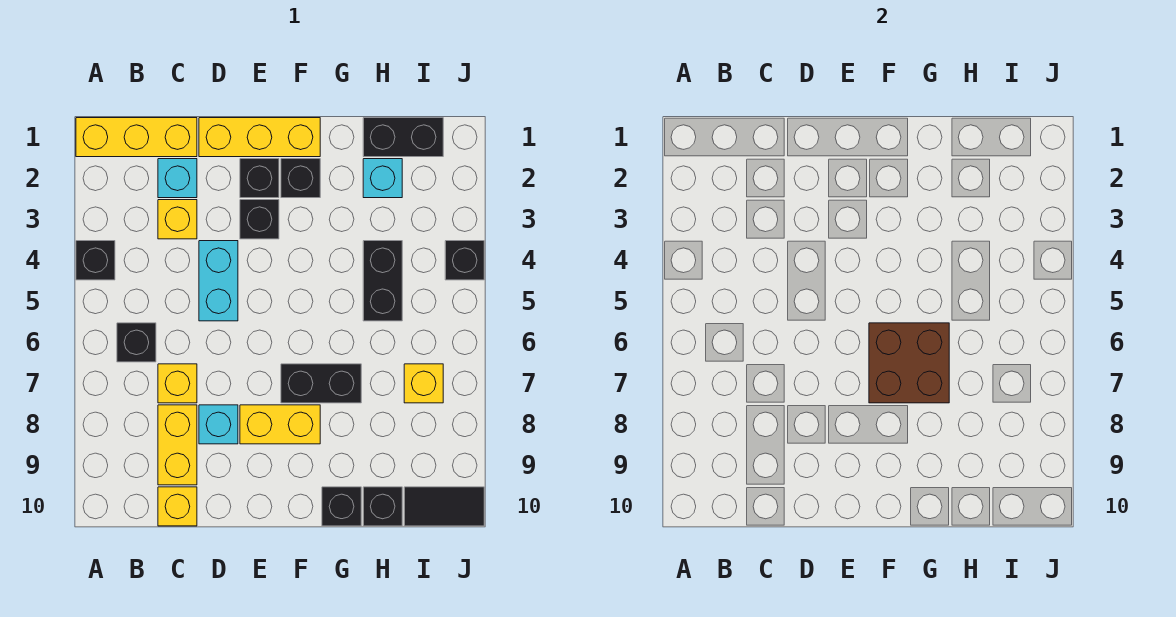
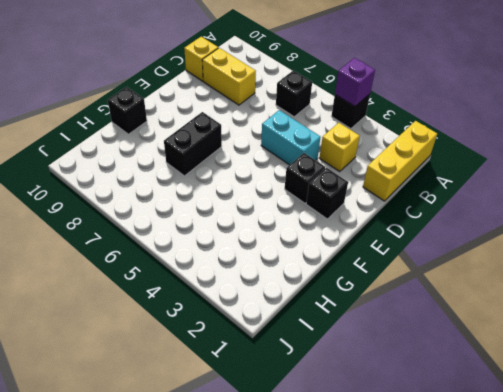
purple brick A4 level 2 -> none
none -> cyan brick C2 level 1
none -> yellow brick C7 level 1
none -> yellow brick D1:F1 level 1

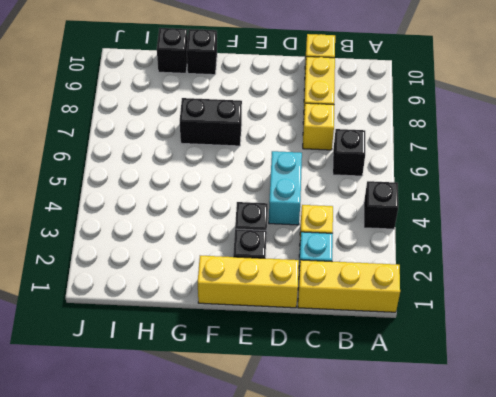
none -> cyan brick D8 level 1
none -> yellow brick E8:F8 level 1
none -> black brick F2 level 1

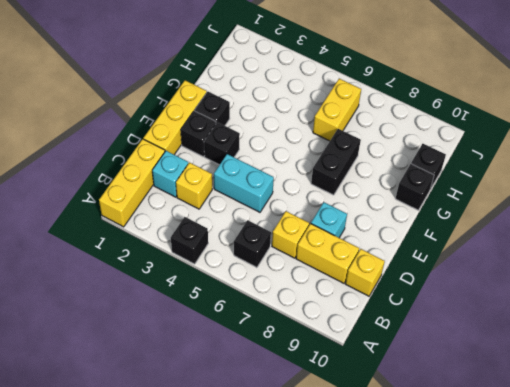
yellow brick H6:I6 level 1 -> yellow brick E8:F8 level 1
none -> black brick H1:I1 level 1
none -> cyan brick H2 level 1
none -> black brick H4:H5 level 1

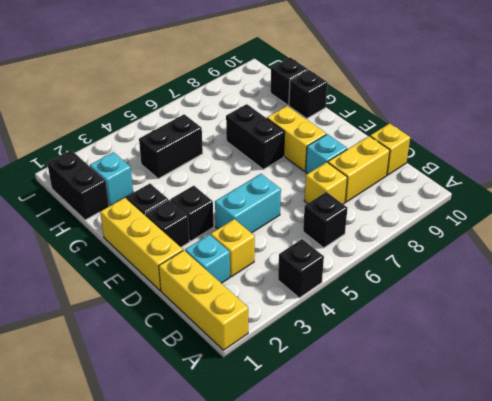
none -> yellow brick I7 level 1
none -> black tile I10:J10 level 1
none -> black brick J4 level 1

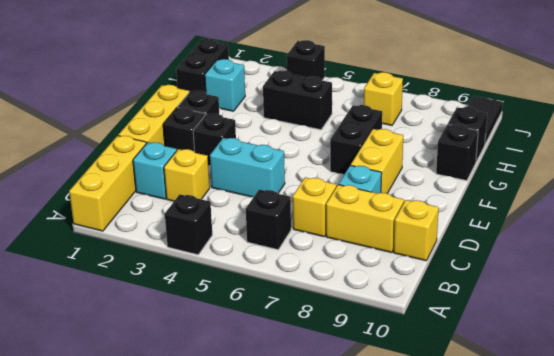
none -> brown brick F6:G7 level 2

